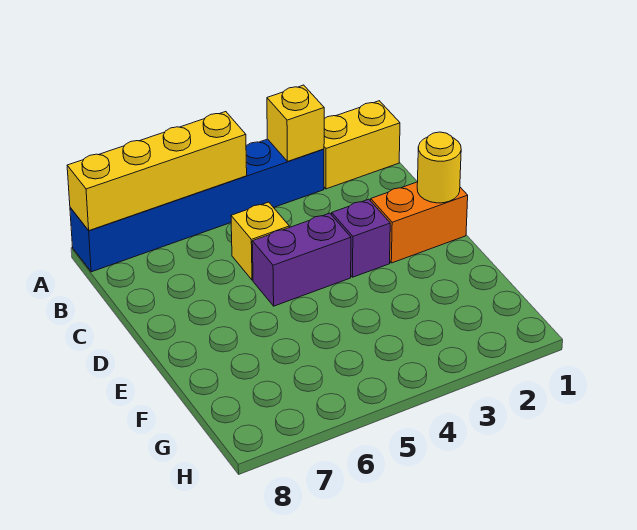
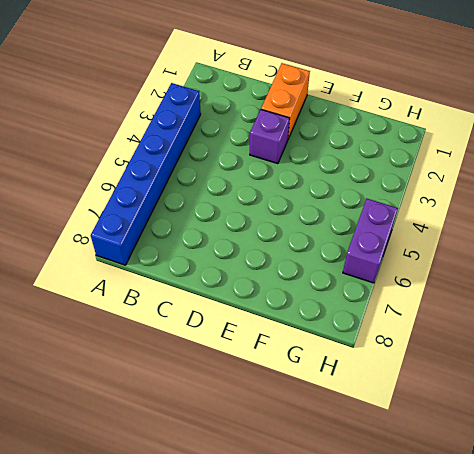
purple brick H5:H6 level 1 -> purple brick D4:D5 level 1
none -> yellow brick A1:A2 level 1
none -> yellow brick C5 level 1

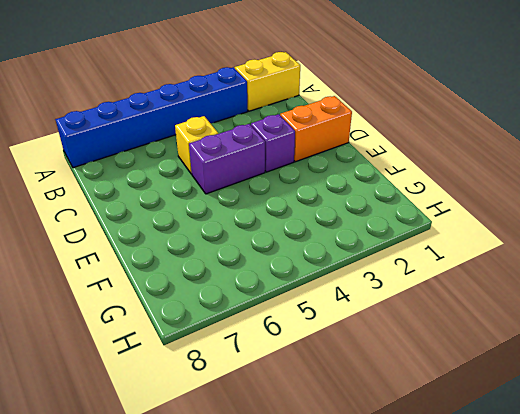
none -> yellow brick A3 level 2
none -> yellow brick A5:A8 level 2

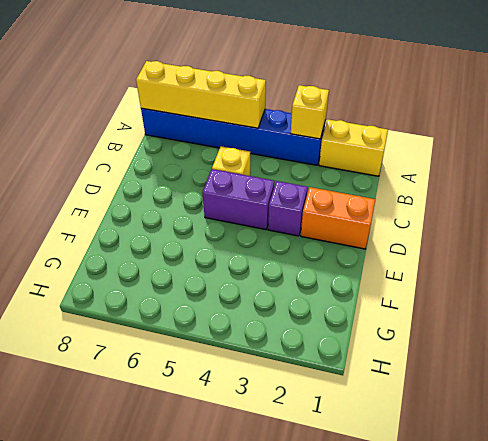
none -> yellow round brick D1 level 2

